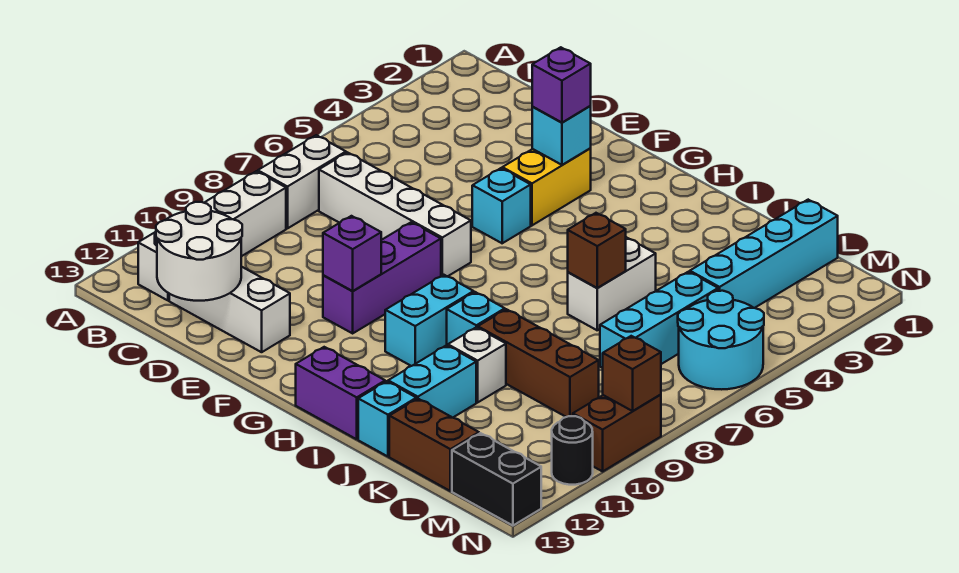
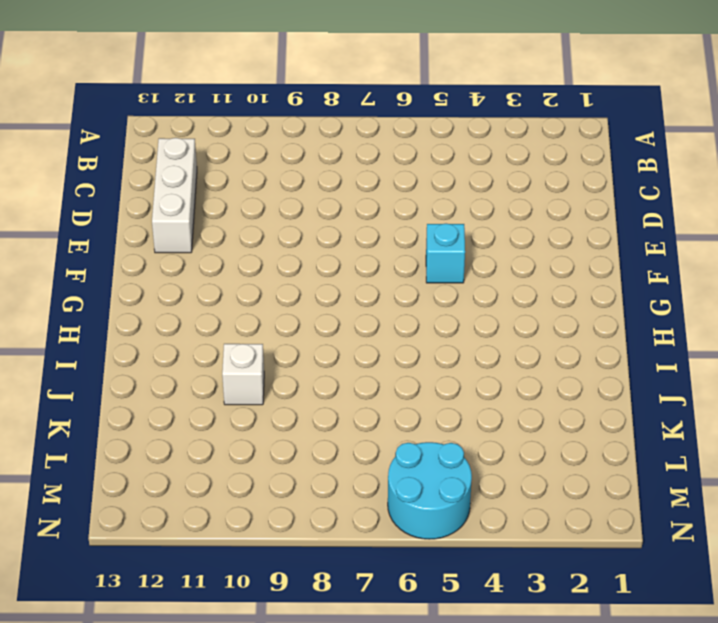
none -> white brick B7:B8 level 1
none -> white brick B9:B12 level 1
none -> white brick C7:F7 level 1

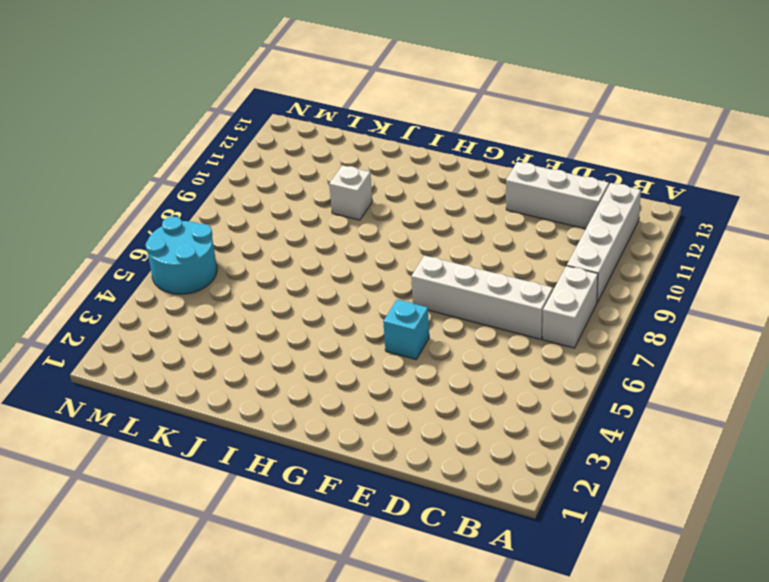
none -> yellow brick F3:F4 level 1
none -> purple brick F8:F10 level 1
none -> cyan brick H9:H10 level 1

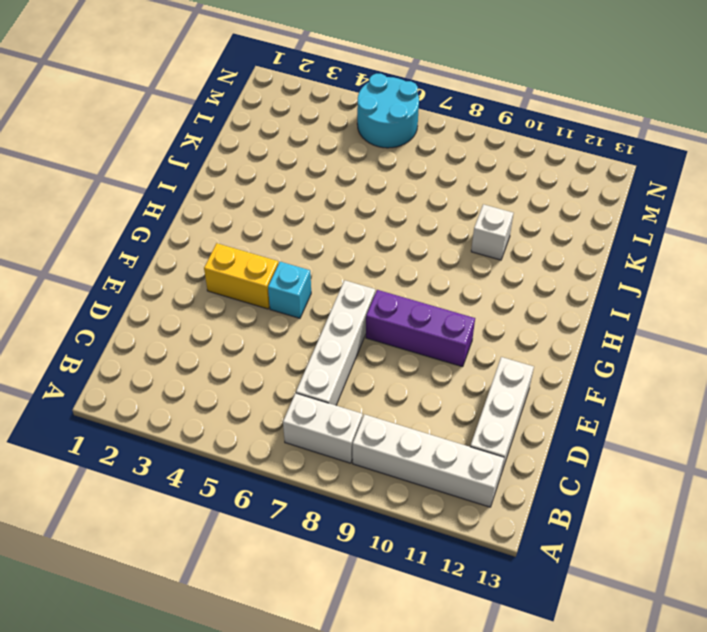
none -> cyan brick H9:H10 level 1
none -> purple brick H13:I13 level 1
none -> cyan brick I9 level 1

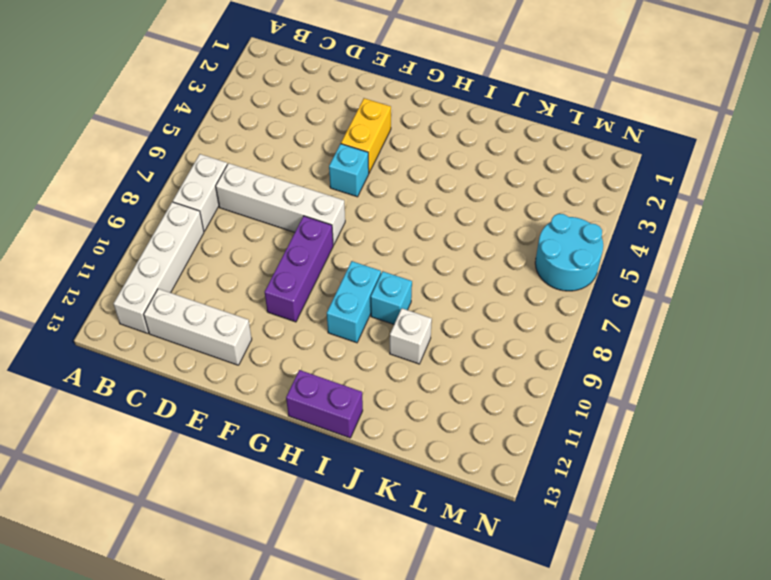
none -> white brick J5:J6 level 1
none -> brown brick J9:L9 level 1
none -> cyan brick J11:J12 level 1

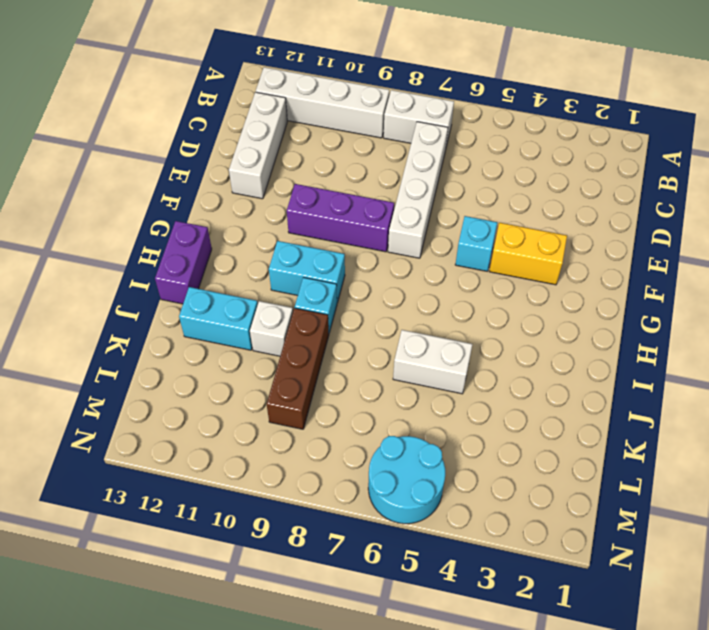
none -> cyan brick J13 level 1
none -> brown brick K13:L13 level 1
none -> cyan brick L1:L4 level 1

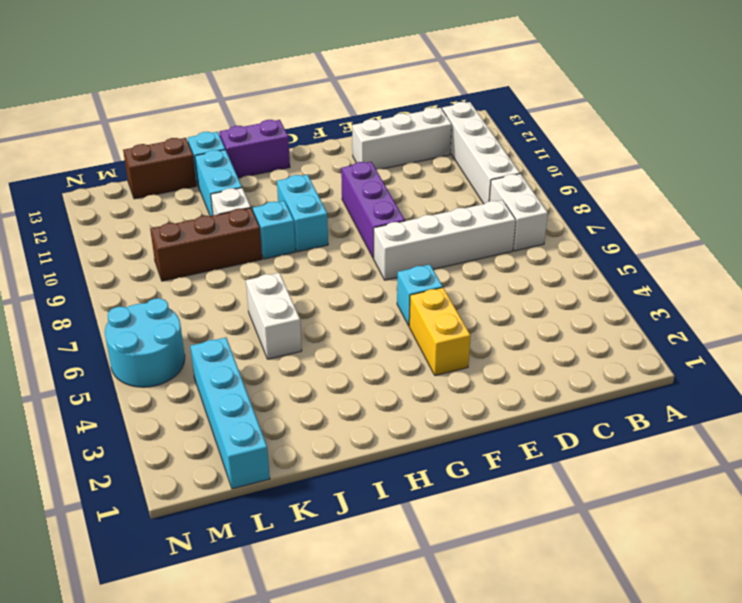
none -> cyan brick L5:L7 level 1
none -> black brick M13:N13 level 1
none -> brown brick N9:N10 level 1

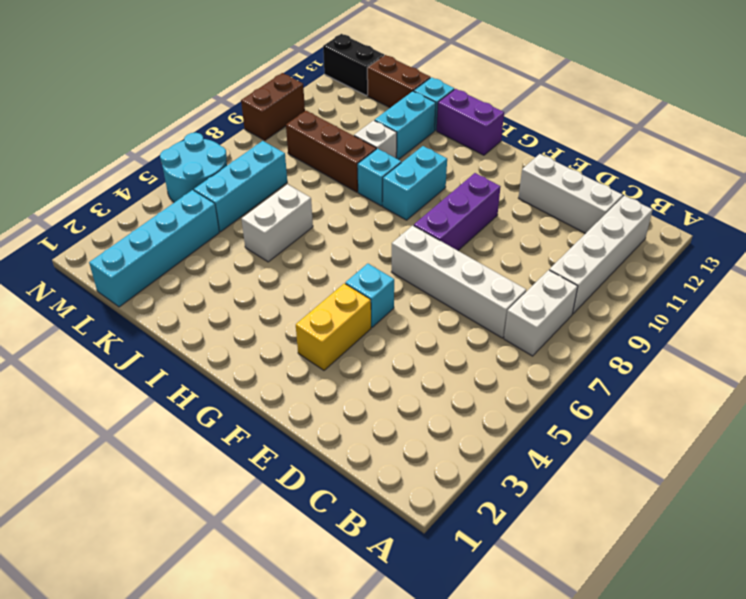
none -> black round brick N11 level 1
none -> white round brick C12:D13 level 2
none -> cyan brick F3 level 2

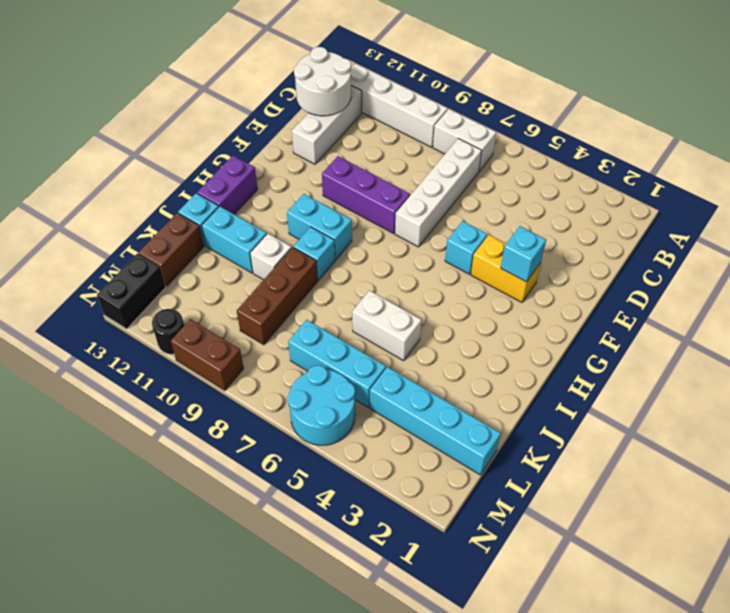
none -> purple brick F10 level 2
none -> brown brick J6 level 2
none -> brown brick N9 level 2

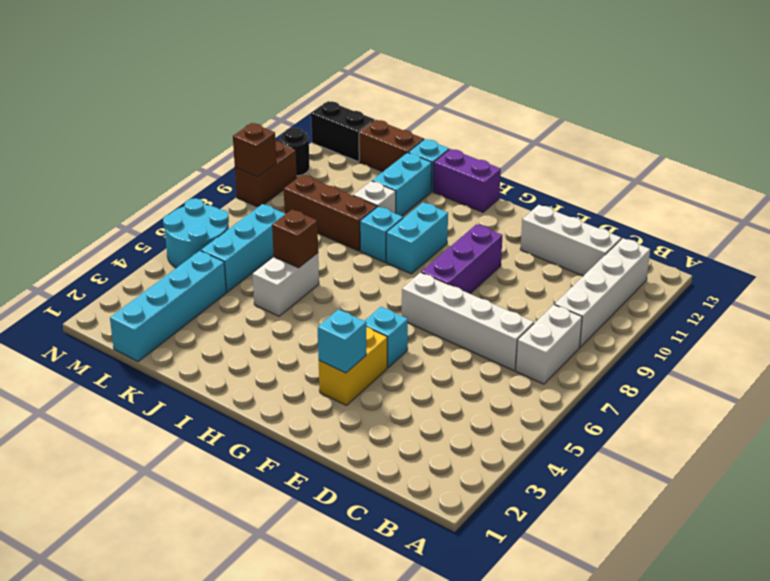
none -> white round brick C12:D13 level 2
none -> purple brick F10 level 2
none -> purple brick F3 level 3

